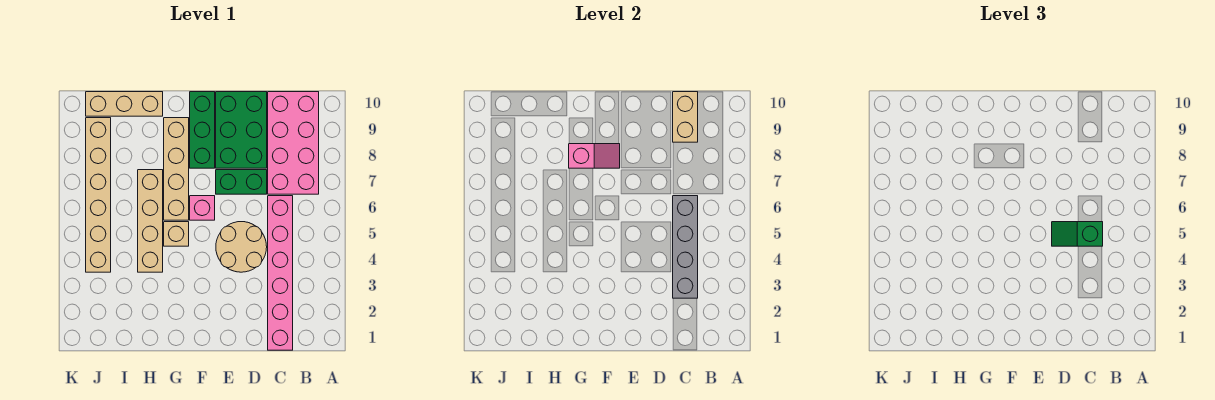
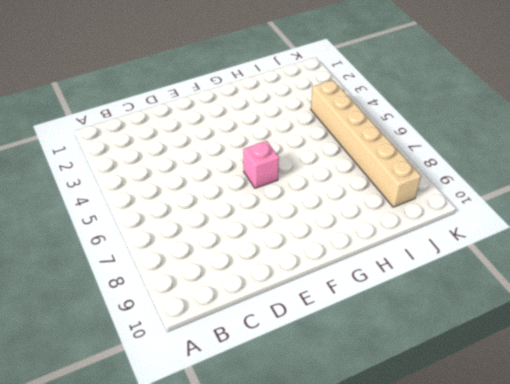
none -> pink brick B7:C10 level 1
none -> pink brick C1:C6 level 1
none -> tan round brick D4:E5 level 1

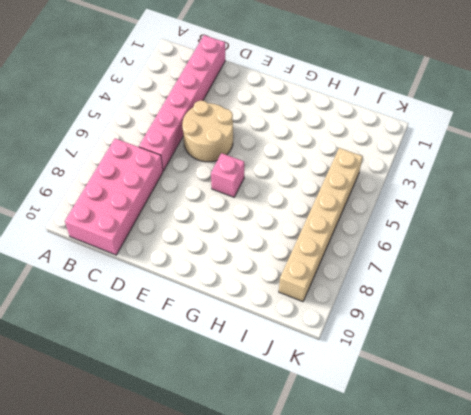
none -> green brick D7:E7 level 1
none -> green brick D8:E10 level 1
none -> green brick F8:F10 level 1

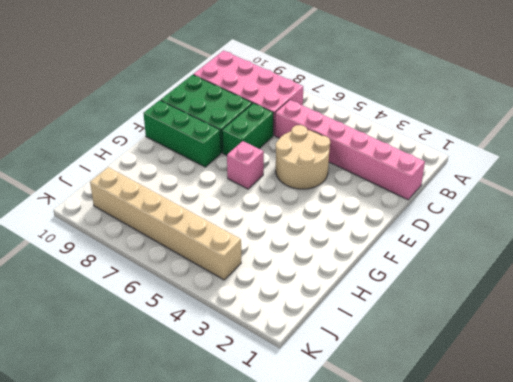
none -> tan brick G5 level 1
none -> tan brick G6:G9 level 1
none -> tan brick H4:H7 level 1

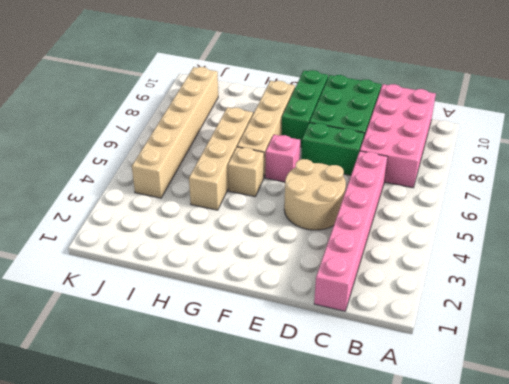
none -> tan brick H10:J10 level 1
none -> grey brick C3:C6 level 2
none -> tan brick C9:C10 level 2

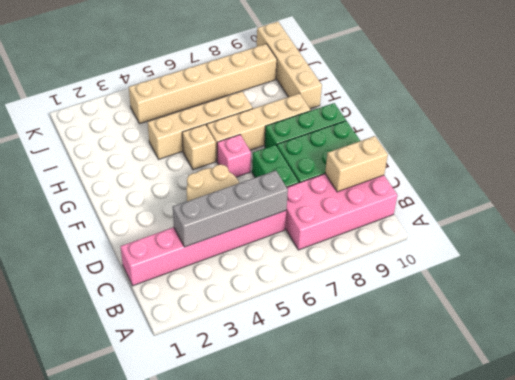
tan brick H10:K10 level 1 -> tan brick H10:J10 level 1
none -> pink slope F8:G8 level 2 top G
none -> green slope C5:D5 level 3 top C

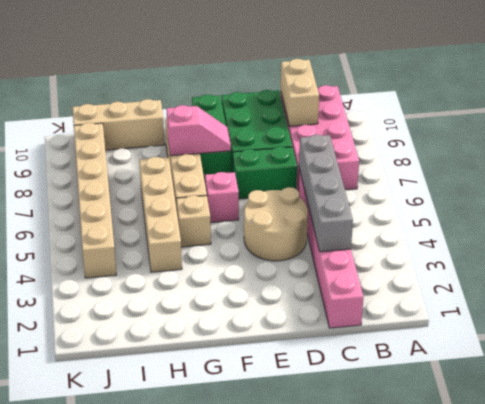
none -> green slope C5:D5 level 3 top C

